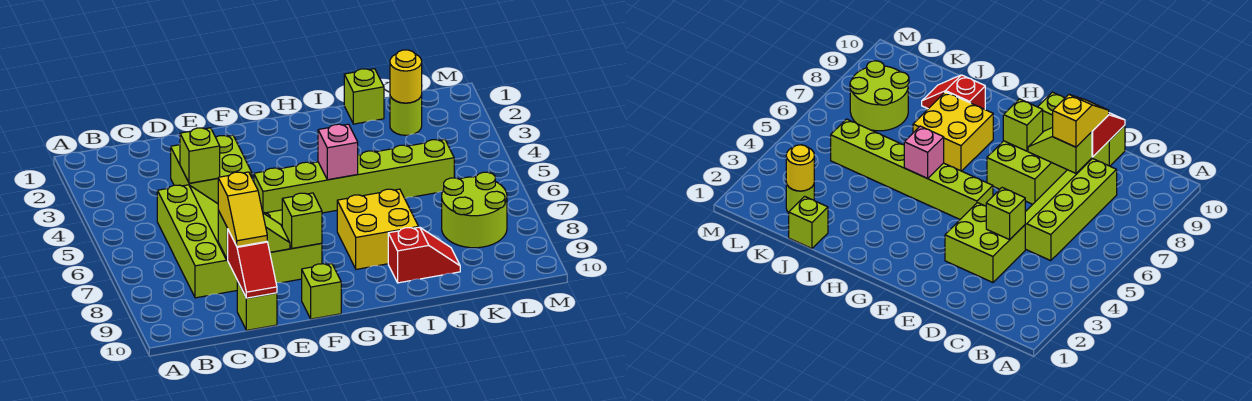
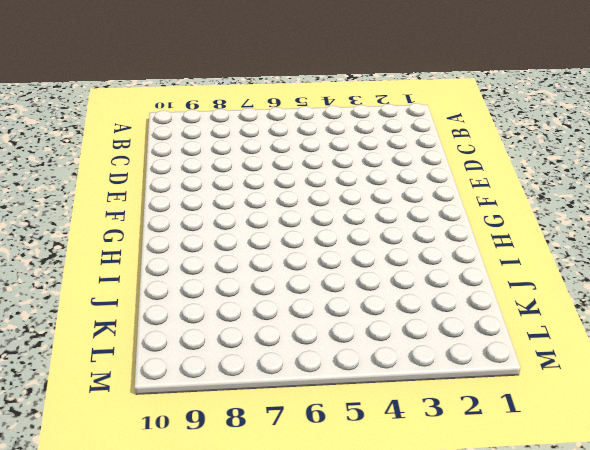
none -> lime slope C5:D8 level 1 top C
none -> lime brick D3:E4 level 1
none -> lime brick D10 level 1

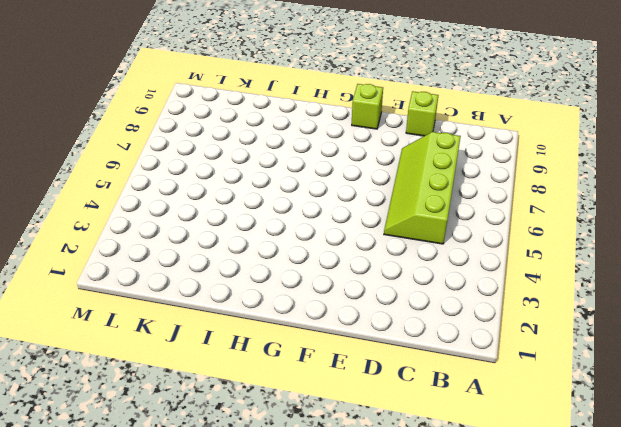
none -> lime brick D3:E4 level 1
none -> lime brick E7:F8 level 1
none -> lime brick F5:K5 level 1

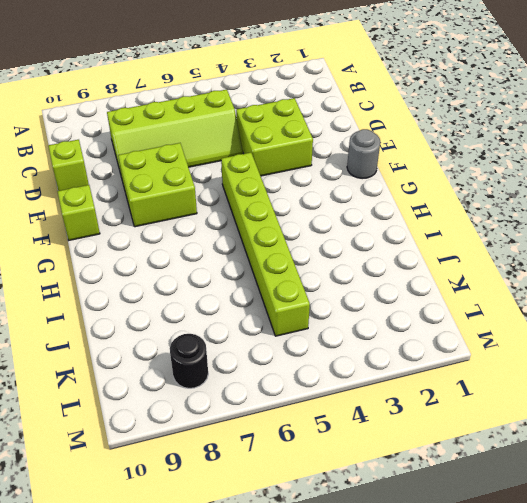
grey round brick F1 level 1 -> none
black round brick L8 level 1 -> lime round brick K7:L8 level 1
none -> yellow brick H7:I8 level 1
none -> red slope I9:J9 level 1 top I
none -> lime brick J1 level 1

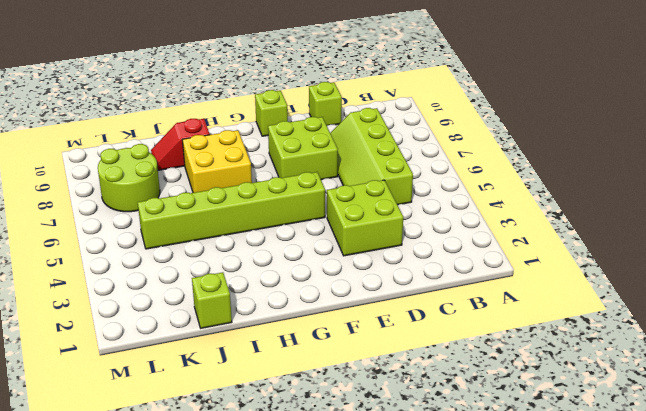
none -> lime round brick K2 level 1
none -> lime brick D4 level 2
none -> lime slope D8:E8 level 2 top D

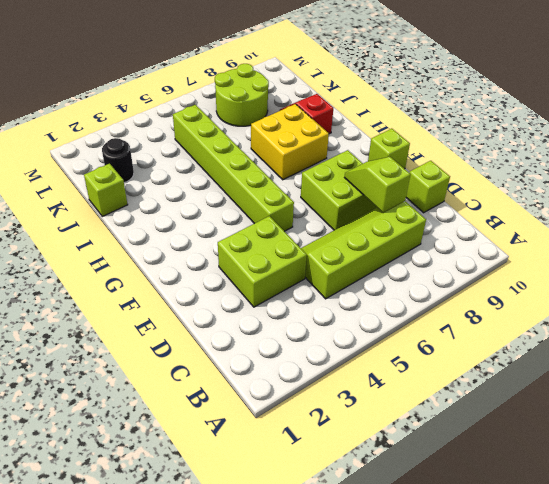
black round brick K2 level 1 -> lime round brick K2 level 1
none -> lime brick D4 level 2
none -> red slope D9:D10 level 2 top 9
none -> lime brick F8 level 2

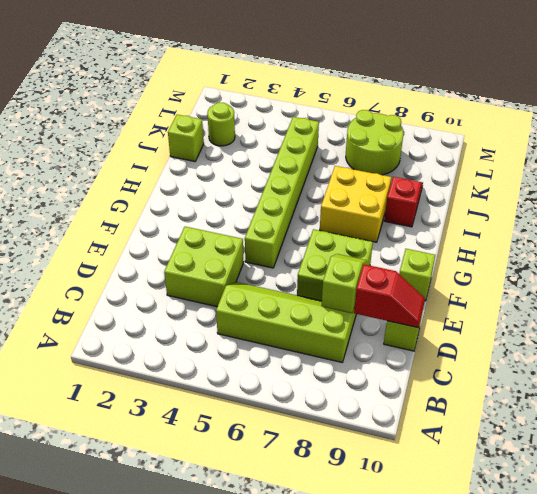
none -> lime brick D4 level 2
none -> lime brick F8 level 2
none -> pink brick H5 level 2

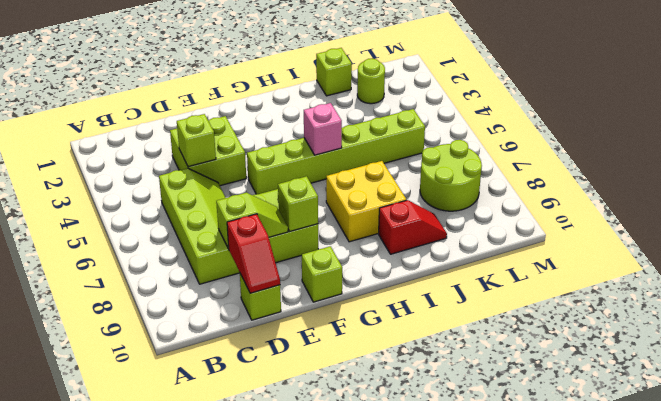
none -> yellow round brick K2 level 2
none -> yellow slope D8:D9 level 3 top 8

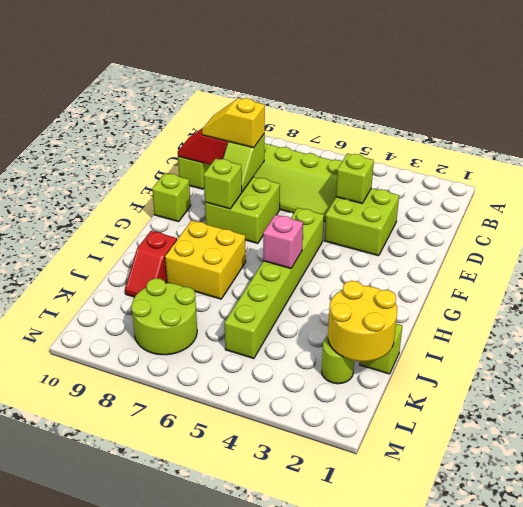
yellow round brick J1:K2 level 2 -> yellow round brick K2 level 2

